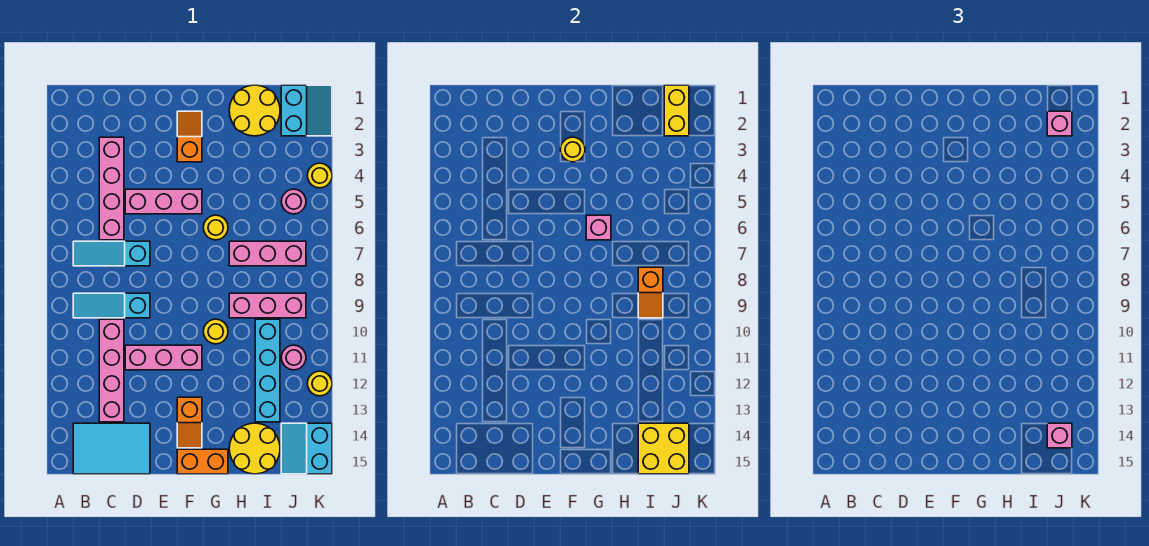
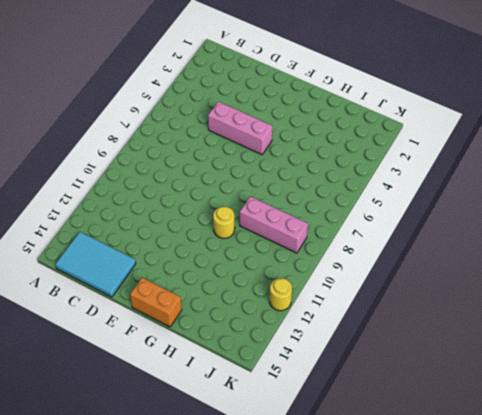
none -> cyan slope B7:D7 level 1 top D
none -> cyan slope B9:D9 level 1 top D
none -> pink brick C3:C6 level 1
none -> pink brick C10:C13 level 1

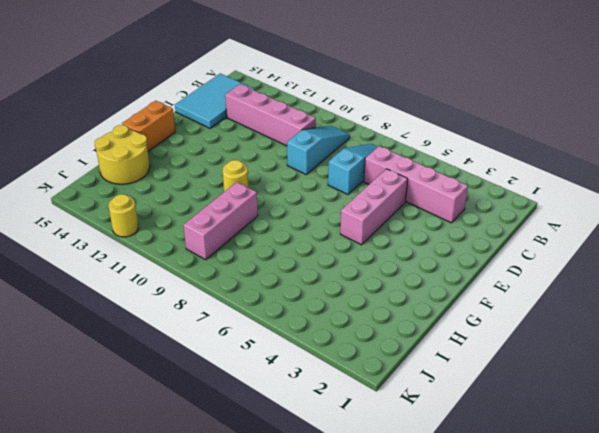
none -> pink brick D11:F11 level 1
none -> orange slope F2:F3 level 1 top 3
none -> orange slope F13:F14 level 1 top 13
none -> yellow round brick G6 level 1

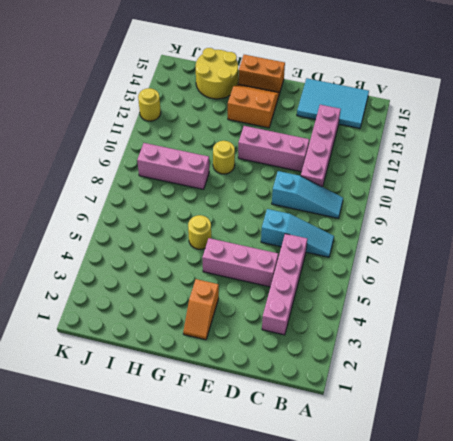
orange slope F13:G14 level 1 top 13 -> orange slope F13:F14 level 1 top 13
none -> yellow round brick H1:I2 level 1
none -> pink brick H7:J7 level 1
none -> cyan brick I10:I13 level 1
none -> cyan slope J1:K2 level 1 top J

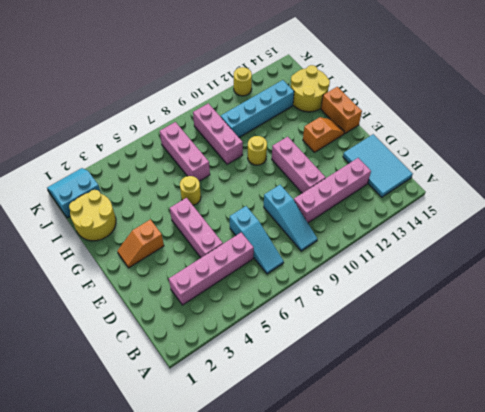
none -> pink round brick J5 level 1
none -> pink round brick J11 level 1
none -> cyan slope J14:K15 level 1 top K
none -> yellow round brick K4 level 1

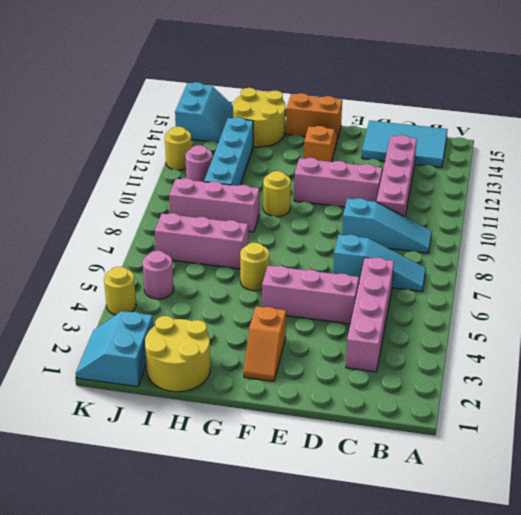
none -> yellow round brick F3 level 2
none -> pink brick G6 level 2
none -> orange slope I8:I9 level 2 top 8
none -> yellow brick I14:J15 level 2

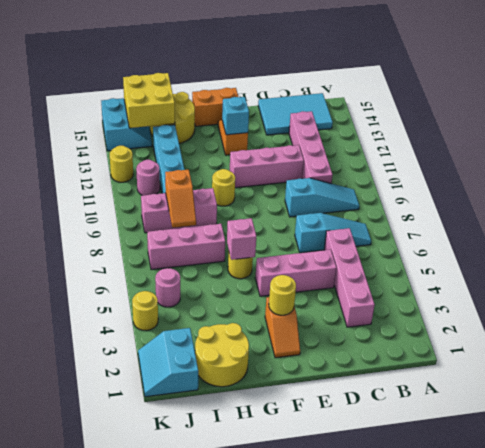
cyan brick F13 level 2 -> none
orange slope I8:I9 level 2 top 9 -> orange slope I8:I9 level 2 top 8
none -> yellow brick J1:J2 level 2
none -> pink brick J2 level 3
none -> pink brick J14 level 3

